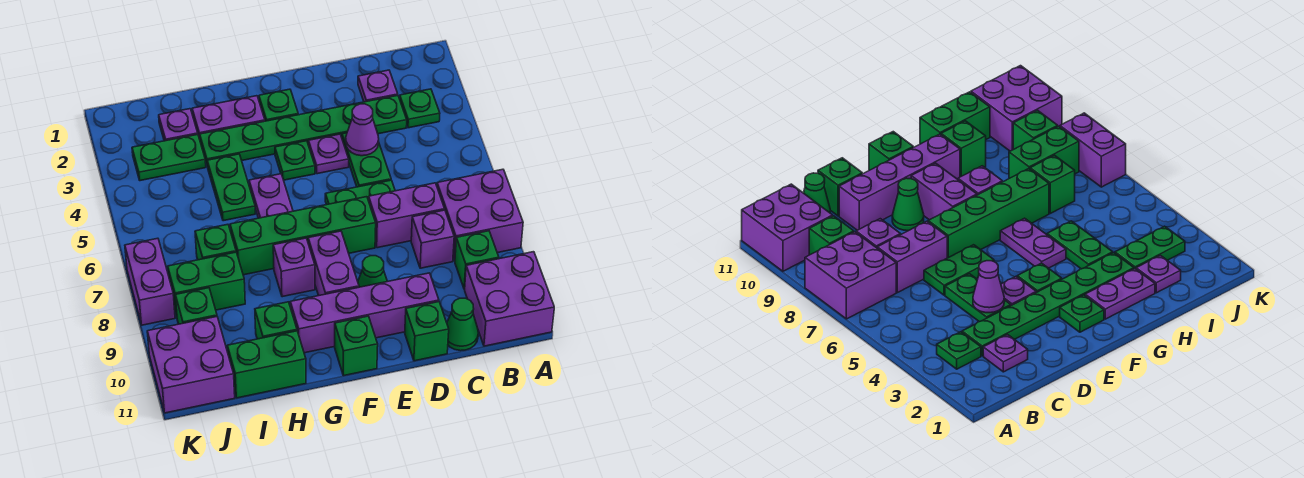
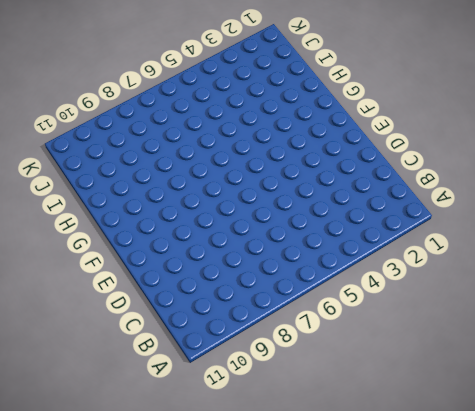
none -> purple brick A7:B8 level 1
none -> purple brick A10:B11 level 1
none -> green plate B3 level 1
none -> green brick B9 level 1

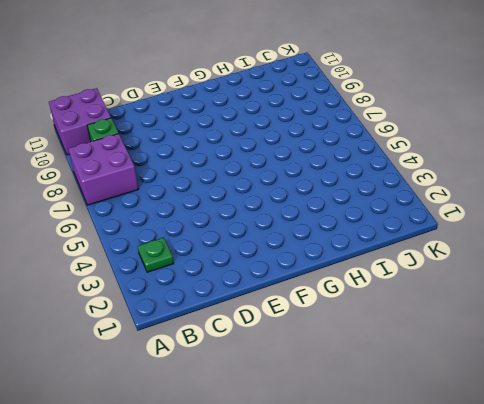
none -> purple plate C2 level 1
none -> green plate C3:H3 level 1
none -> purple brick C7:D7 level 1
none -> purple brick C8 level 1

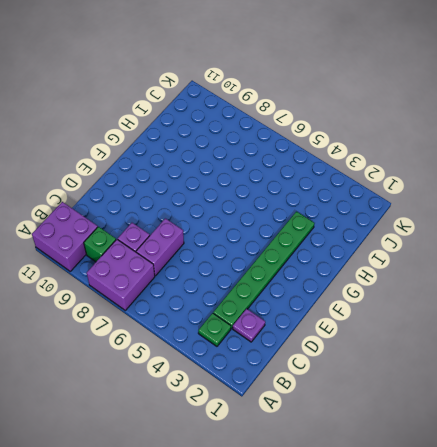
none -> green cone C11 level 1
none -> green plate D4:D5 level 1
none -> green plate D6:E6 level 1
none -> purple brick D10:G10 level 1

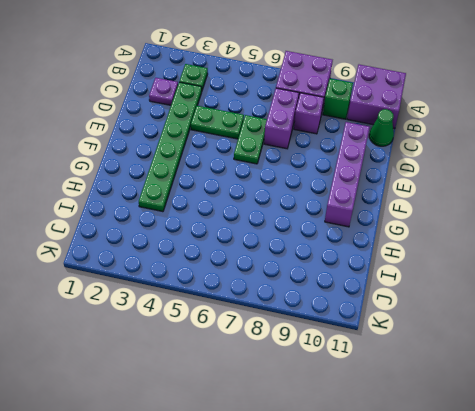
none -> green brick D11 level 1
none -> purple plate E4 level 1
none -> green brick E7:H7 level 1
none -> green cone E9 level 1

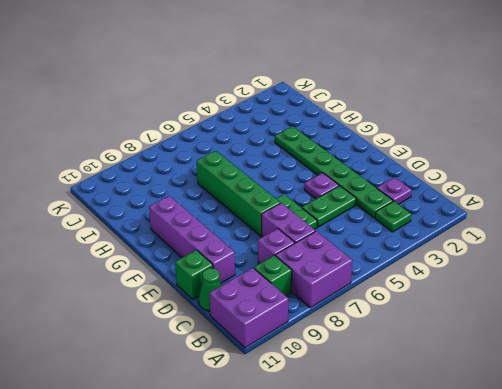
none -> green cone E9 level 1
none -> green plate F2 level 1
none -> green plate F4 level 1
none -> purple brick F8:F9 level 1

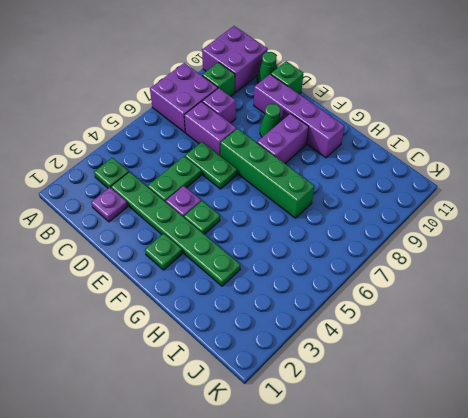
none -> green brick F11 level 1
none -> purple plate G2:H2 level 1
none -> purple plate G5:G6 level 1
none -> purple brick G8 level 1

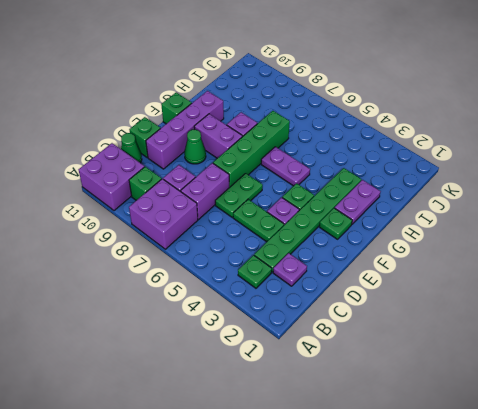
none -> green plate H4:H5 level 1
none -> green brick H10 level 1
none -> green brick H11:I11 level 1
none -> purple plate I2 level 1

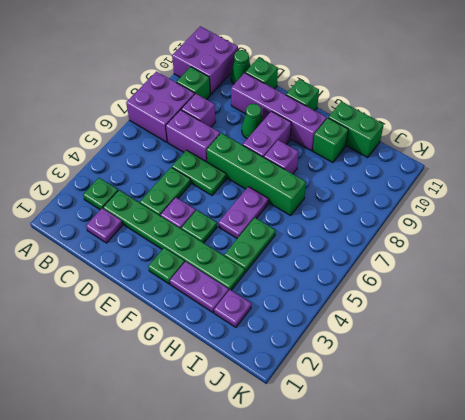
none -> green plate I3:J3 level 1
none -> green brick I7 level 1
none -> green brick I8:J8 level 1
none -> green brick J9 level 1

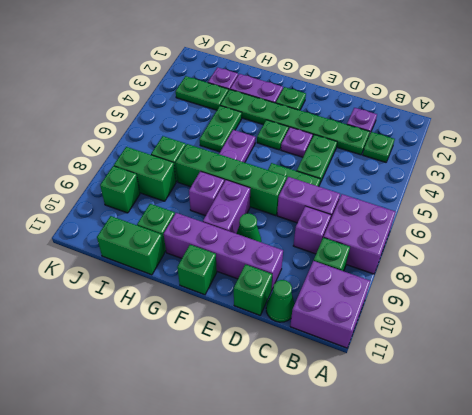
none -> purple brick J10:K11 level 1
none -> purple brick K7:K8 level 1
none -> purple cone D4 level 2

